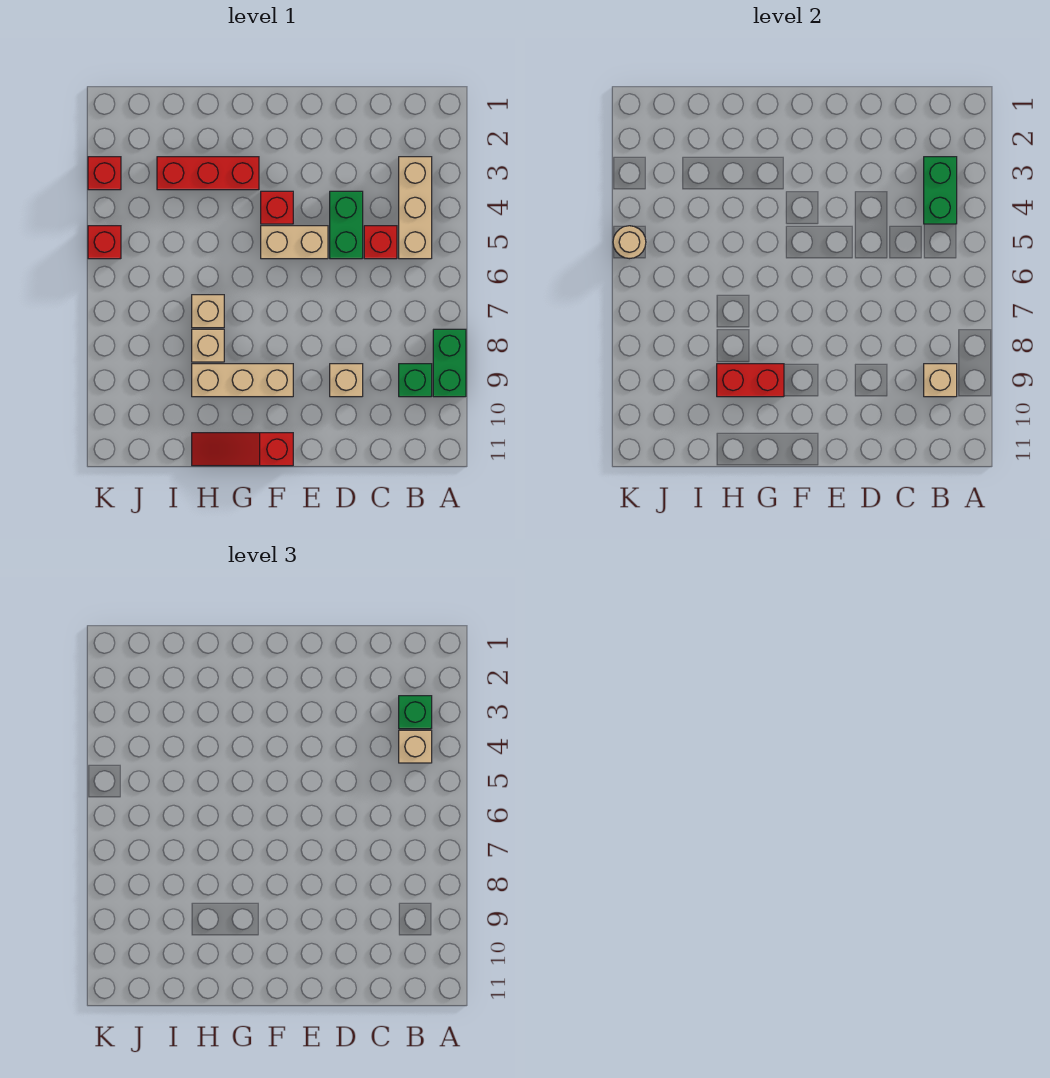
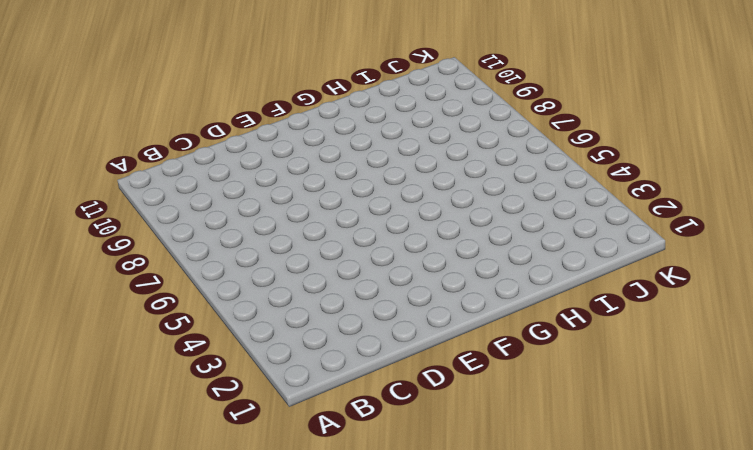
none -> green brick A8:A9 level 1
none -> tan brick B3:B5 level 1
none -> green brick B9 level 1

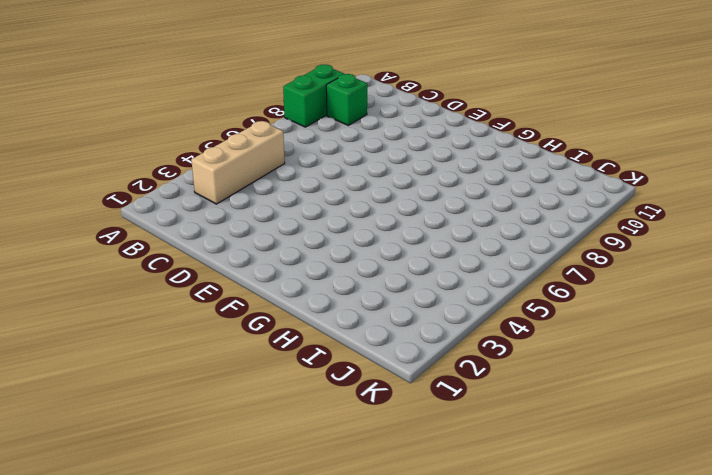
none -> red brick C5 level 1
none -> green brick D4:D5 level 1
none -> tan brick D9 level 1

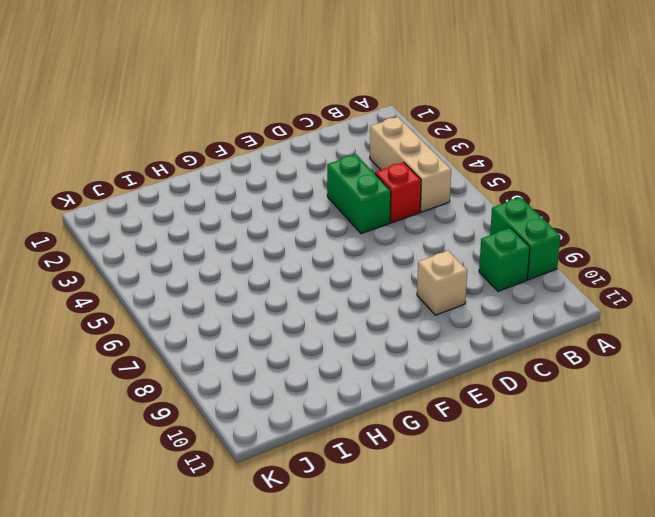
none -> tan brick E5:F5 level 1
none -> red brick F4 level 1
none -> tan brick F9:H9 level 1

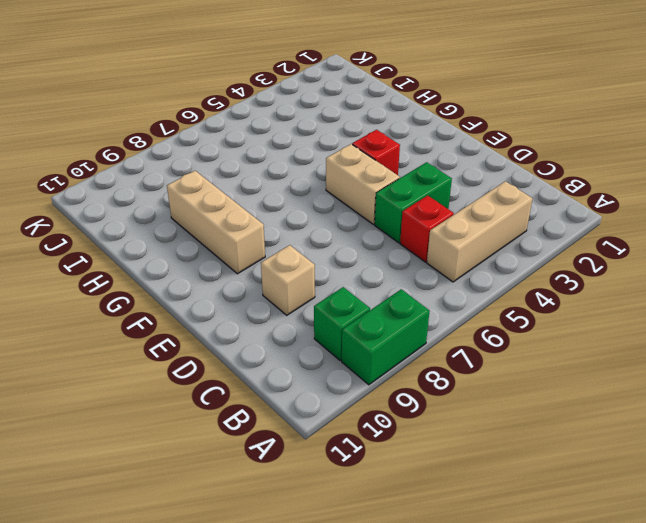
none -> red slope F11:H11 level 1 top F
none -> red brick G3:I3 level 1
none -> tan brick H7 level 1

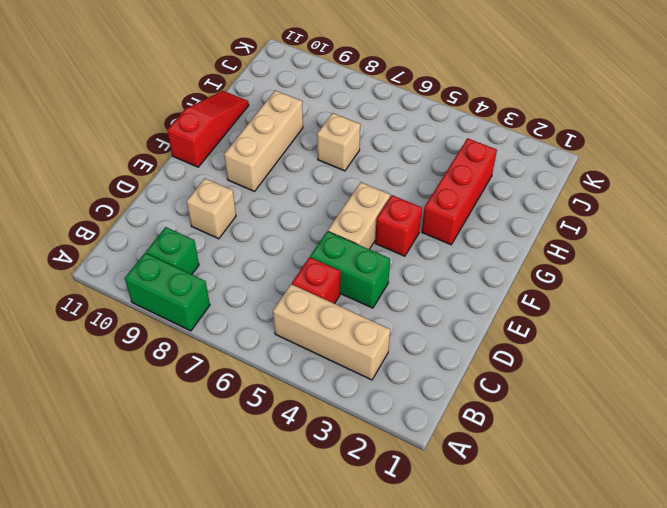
none -> tan brick H8 level 1
none -> red brick K3 level 1
none -> red brick K5 level 1

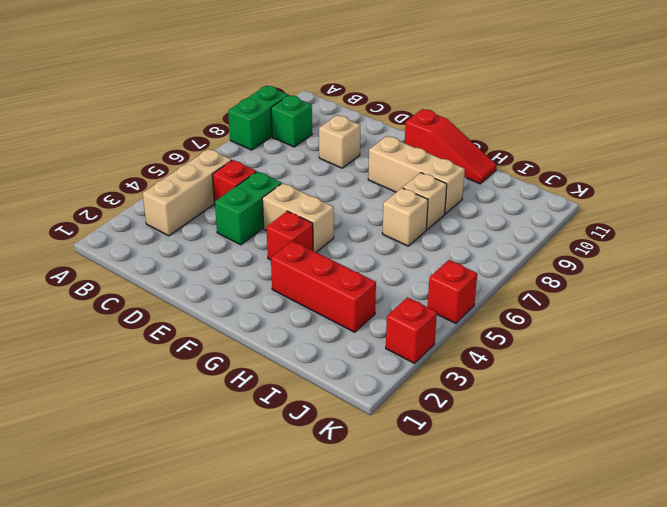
none -> green brick B3:B4 level 2
none -> tan brick B9 level 2
none -> red brick G9:H9 level 2

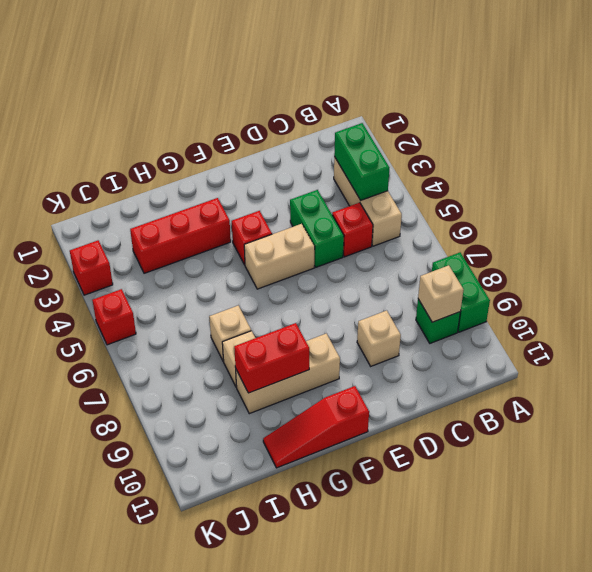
none -> tan round brick K5 level 2
none -> green brick B3 level 3
none -> tan brick B4 level 3

